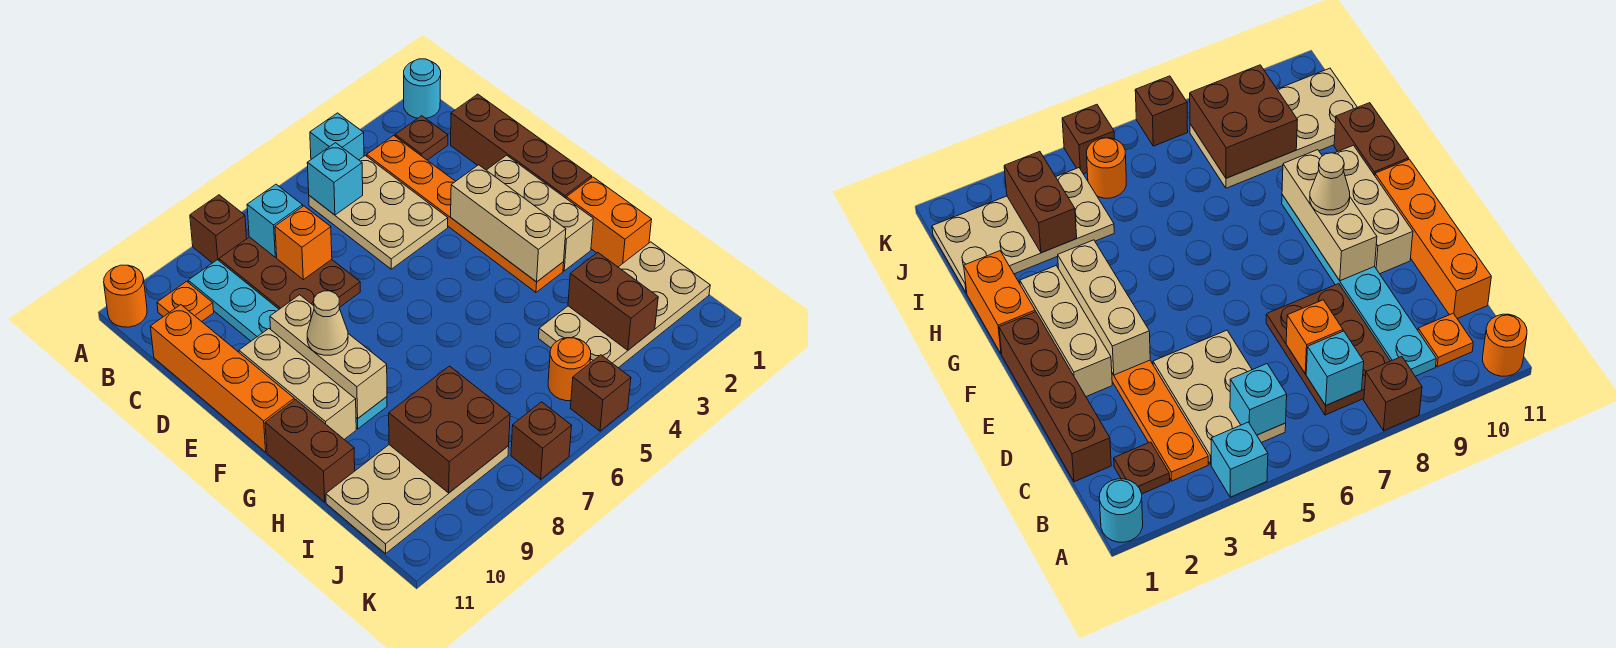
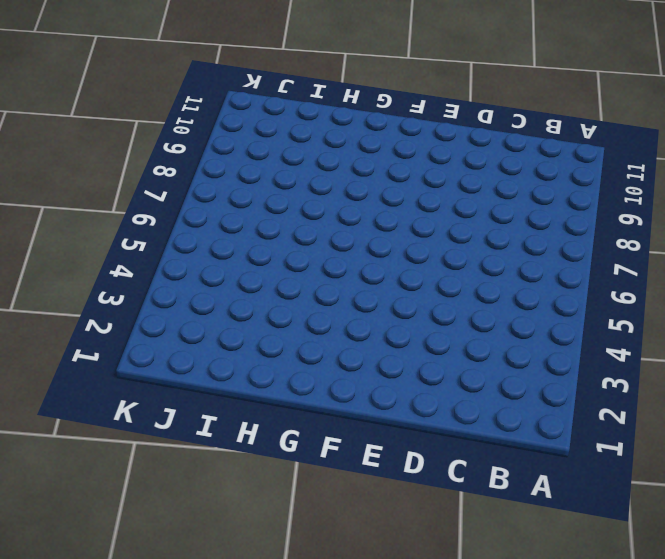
none -> cyan round brick A1 level 1
none -> cyan brick A4 level 1
none -> brown brick A8 level 1

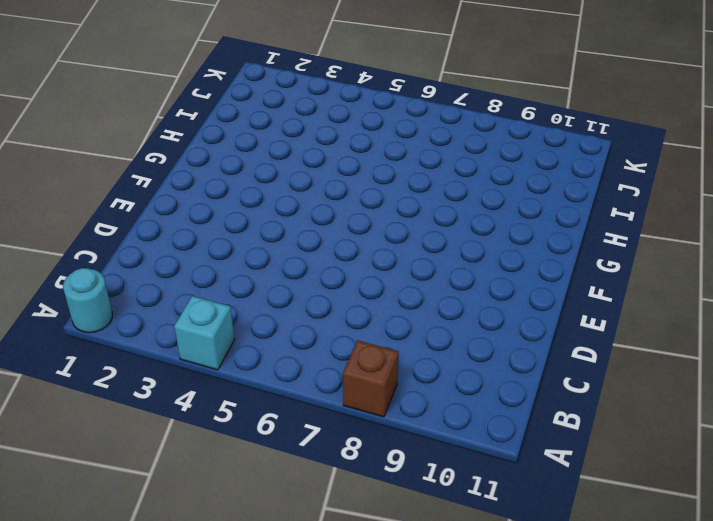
none -> orange round brick A11 level 1
none -> brown plate B2 level 1
none -> orange plate B3:G3 level 1

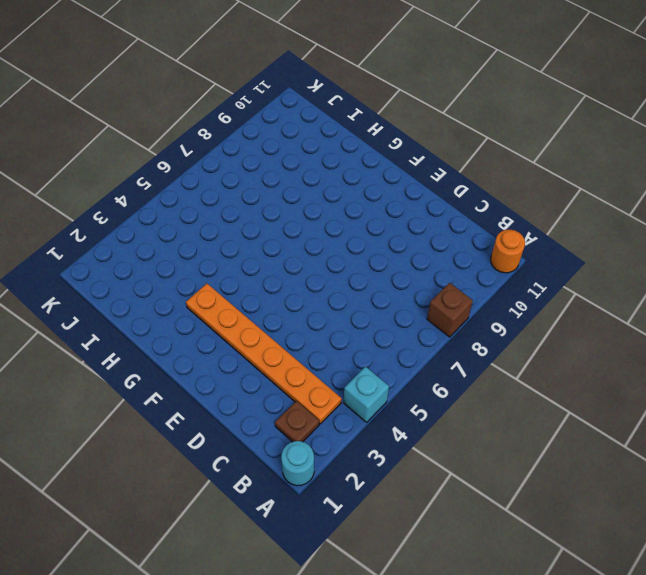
none -> tan plate B4:D5 level 1
none -> brown plate B7:D8 level 1
none -> cyan plate B9:G9 level 1

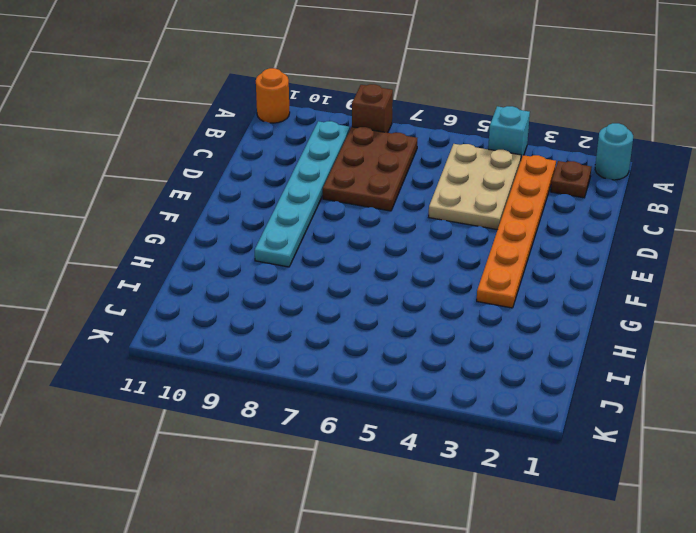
none -> orange plate B10 level 1
none -> brown brick C1:F1 level 1
none -> orange brick C11:F11 level 1

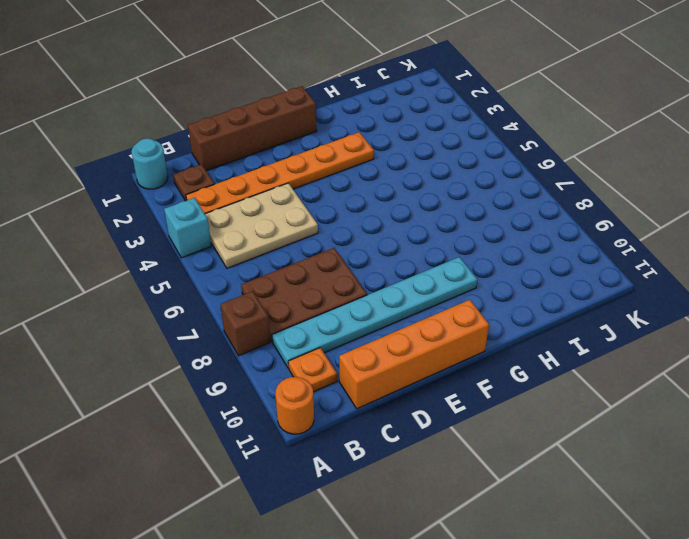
none -> tan brick E2:G2 level 1
none -> tan brick E10:G10 level 1
none -> orange brick G1:H1 level 1

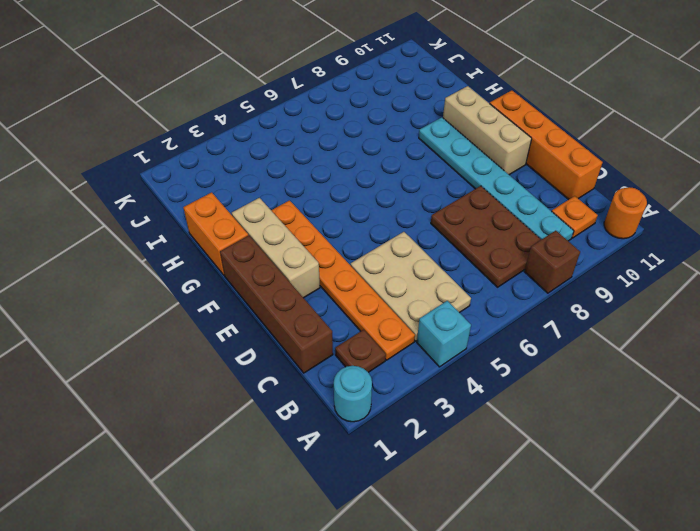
none -> brown brick G11:H11 level 1
none -> tan plate I1:J4 level 1
none -> tan plate I8:J11 level 1

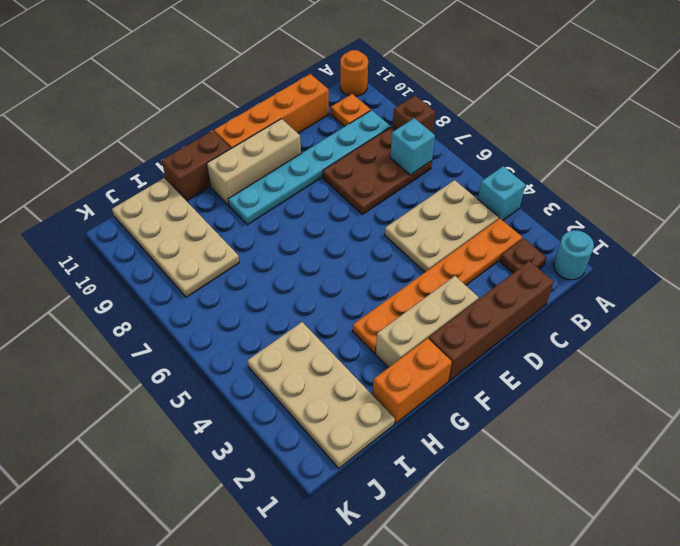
none -> orange round brick J5 level 1
none -> brown brick K5 level 1
none -> brown brick K7 level 1

